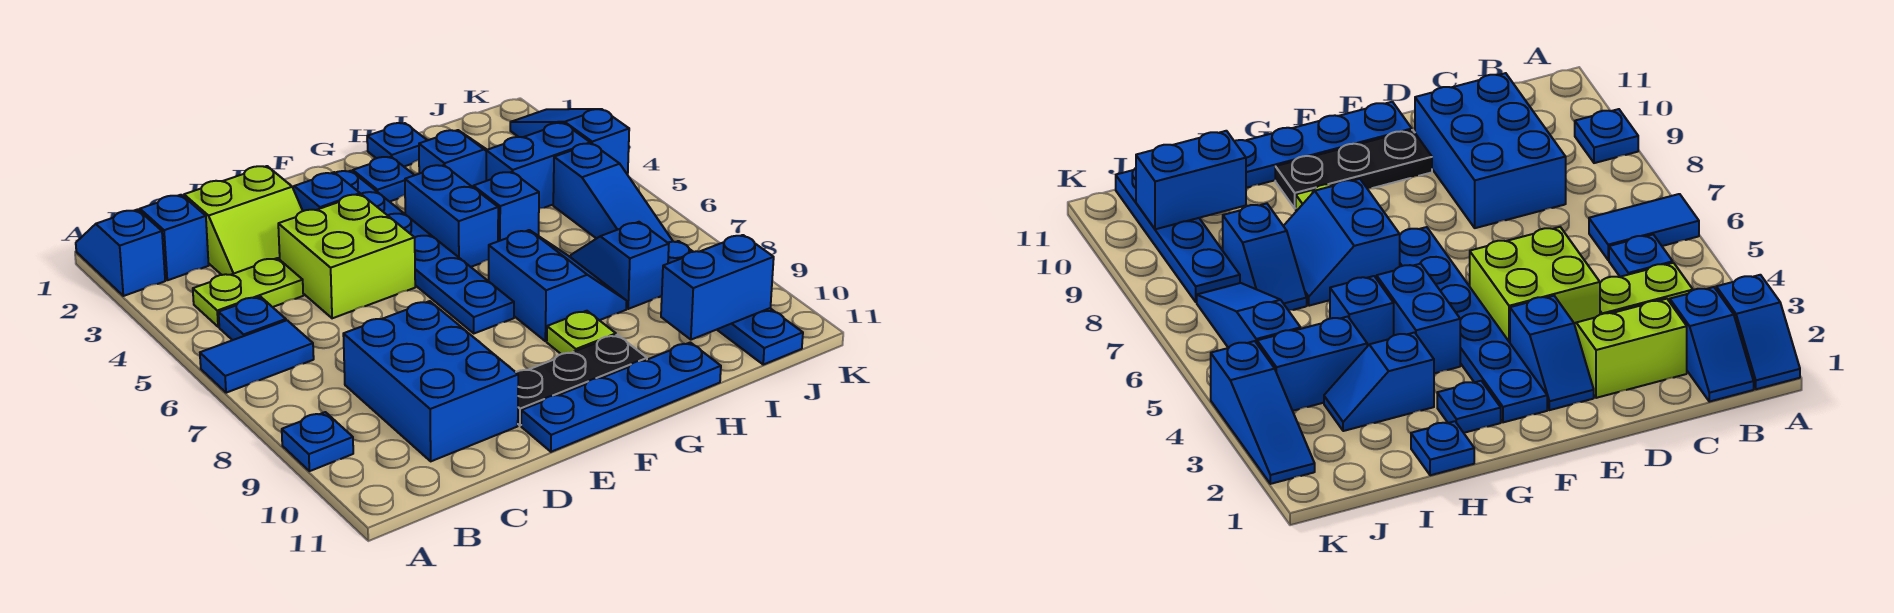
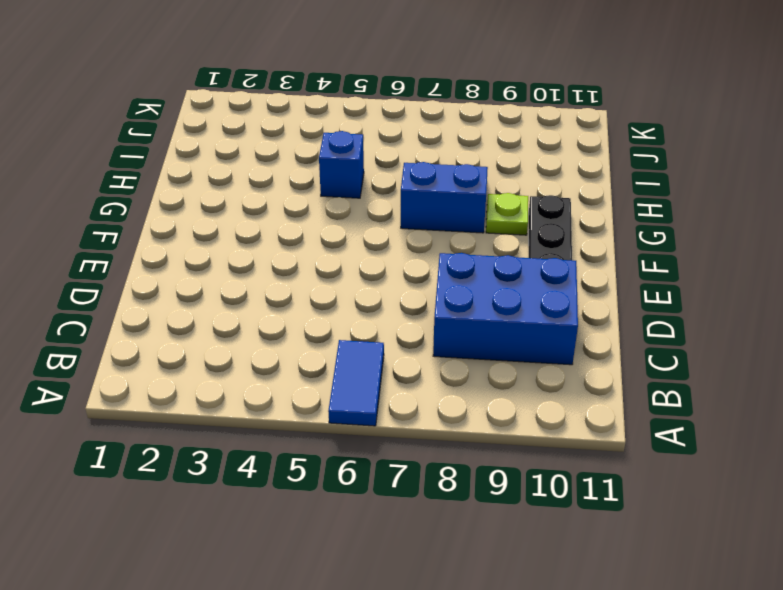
none -> blue slope A1:A2 level 1 top 2
none -> blue plate A9 level 1
none -> blue slope B1:B2 level 1 top 2

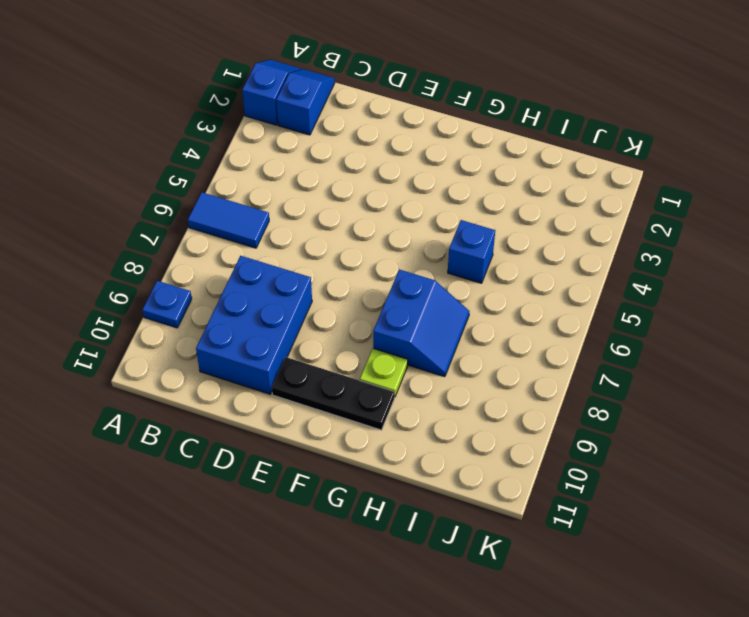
none -> lime plate B4:C4 level 1
none -> blue plate B5 level 1
none -> lime slope C2:D3 level 1 top 2

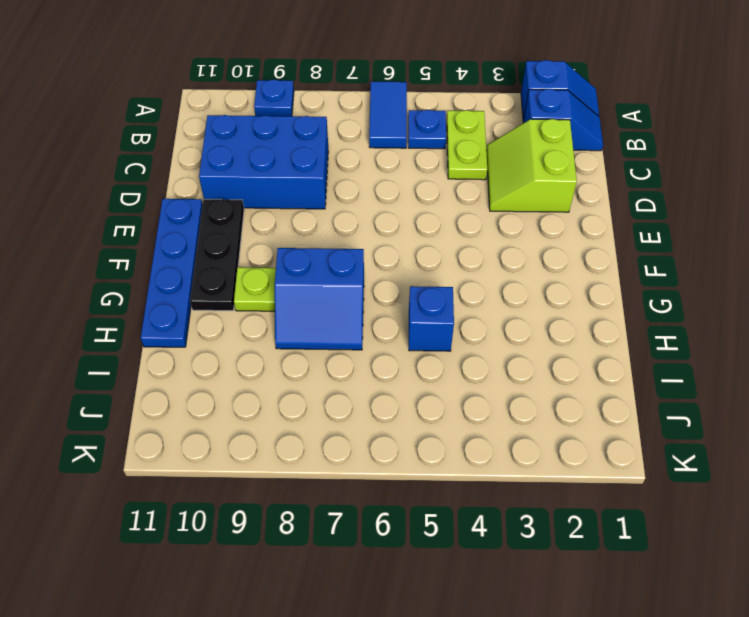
none -> lime brick D4:E5 level 1
none -> blue slope E2:E3 level 1 top 3
none -> blue plate F2:F7 level 1

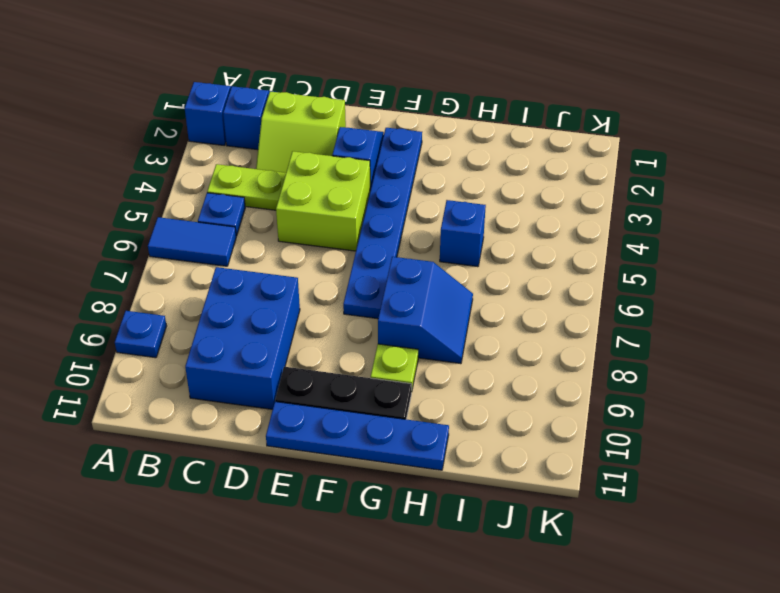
none -> blue plate G2 level 1
none -> blue brick G4:G5 level 1
none -> blue plate H1 level 1

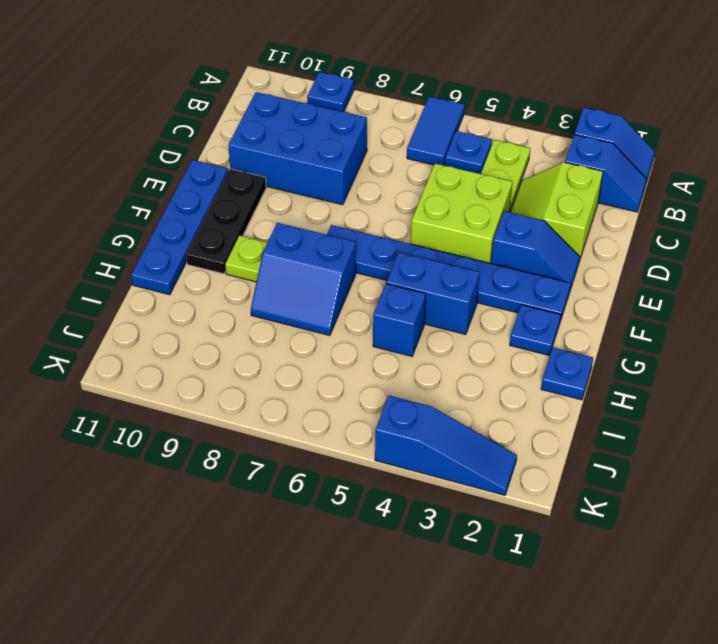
none -> blue slope H3:I3 level 1 top H
none -> blue brick I4:J4 level 1
none -> blue slope I7:I8 level 1 top 8

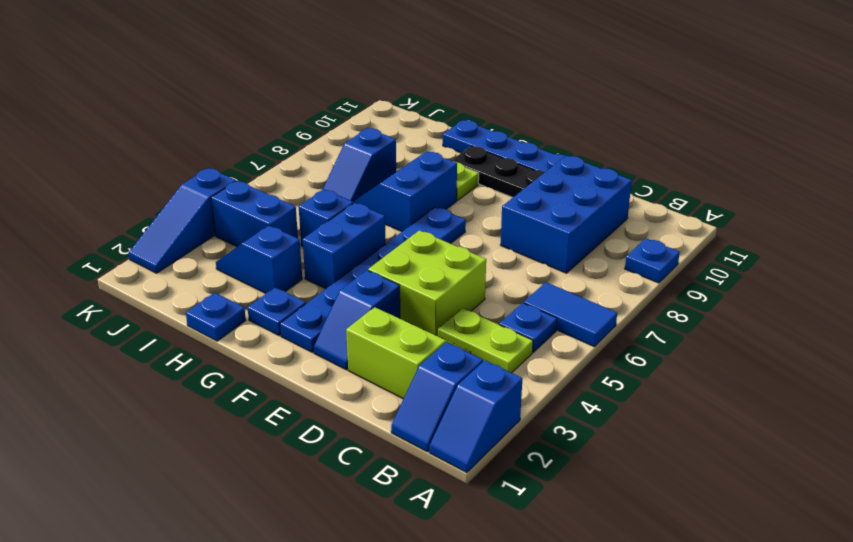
none -> blue slope J5:J7 level 1 top 5
none -> blue plate J8:J11 level 1
none -> blue brick I10:J10 level 2

